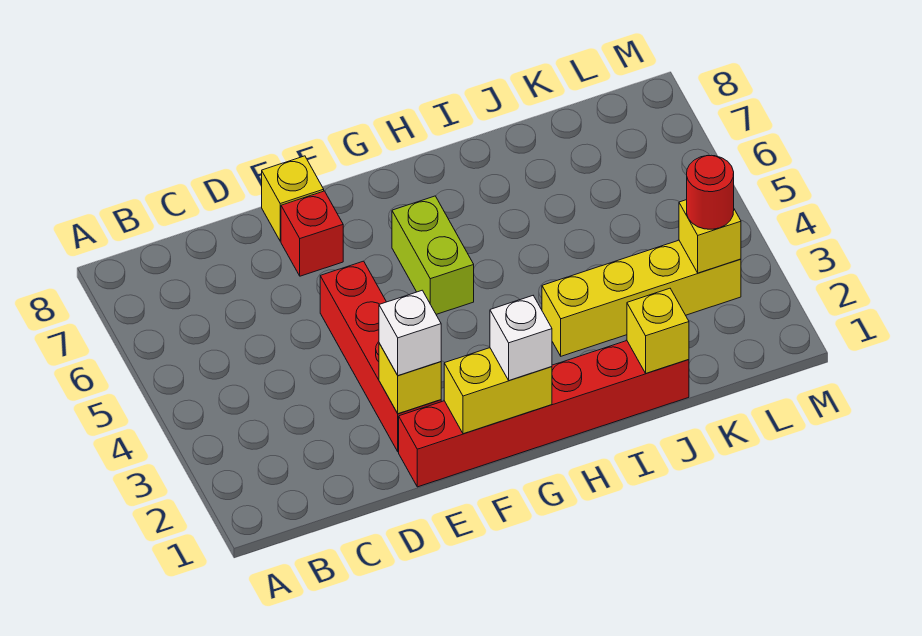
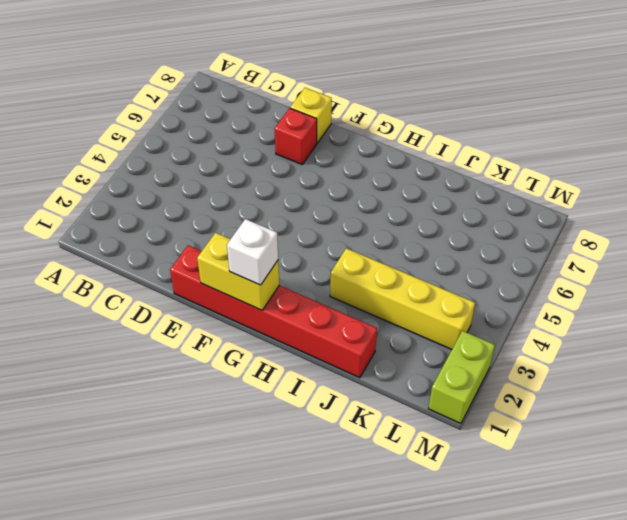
lime brick M1:M2 level 1 -> lime brick G5:G6 level 1
none -> red brick E2:E5 level 1
none -> yellow brick E2 level 2
none -> yellow brick J1 level 2

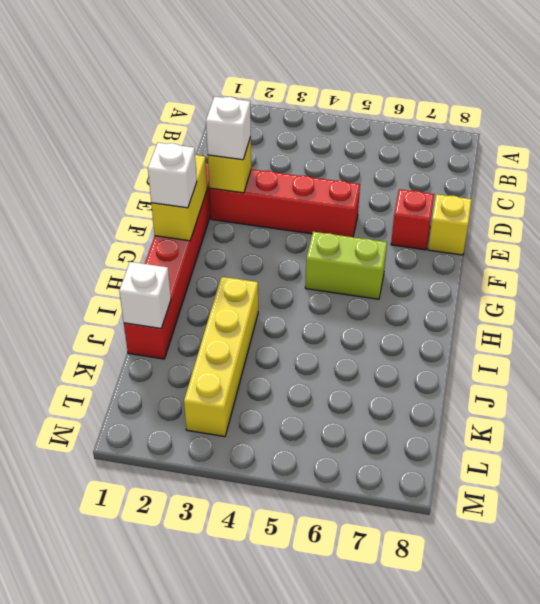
white brick J1 level 2 -> yellow brick J1 level 2
none -> yellow brick L3 level 2
none -> red round brick L3 level 3

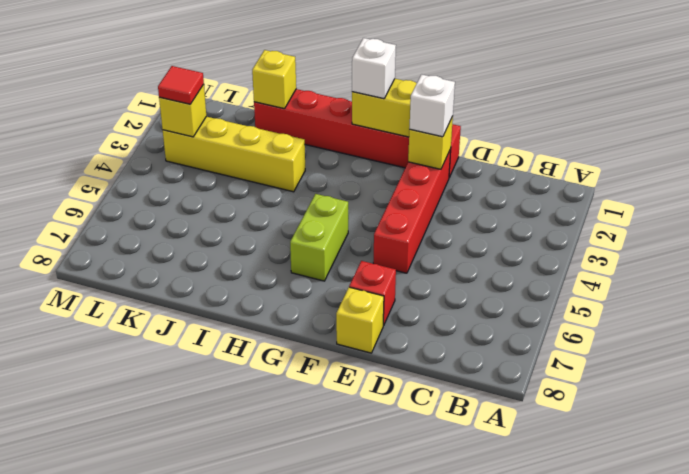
red tile L3 level 3 -> red round brick L3 level 3

